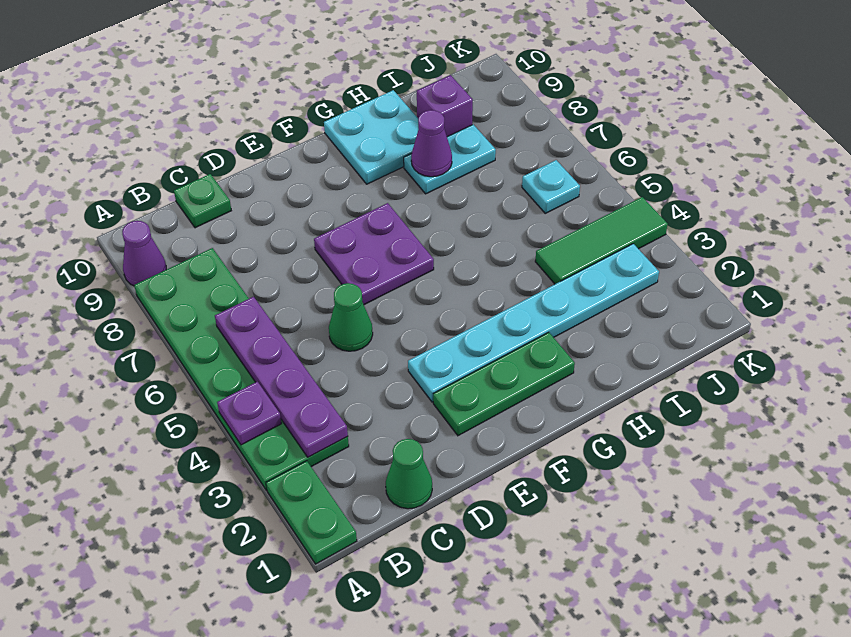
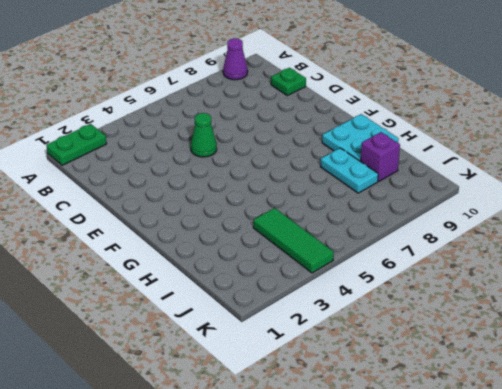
none -> green plate A3:B8 level 1
none -> green cone C1 level 1
none -> green plate E2:G2 level 1

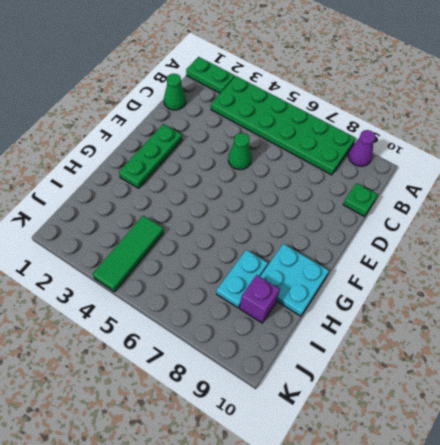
none -> cyan plate E3:J3 level 1
none -> purple plate E6:F7 level 1
none -> cyan plate J6 level 1

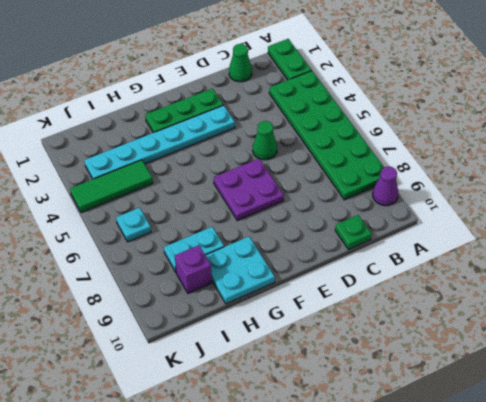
none -> purple plate A4 level 2
none -> purple plate B3:B6 level 2
none -> purple cone H8 level 2

